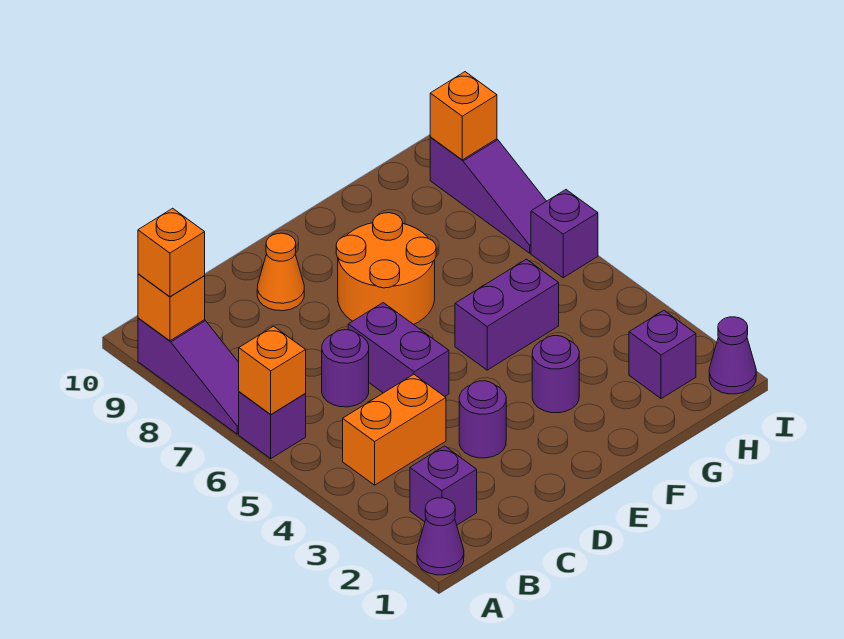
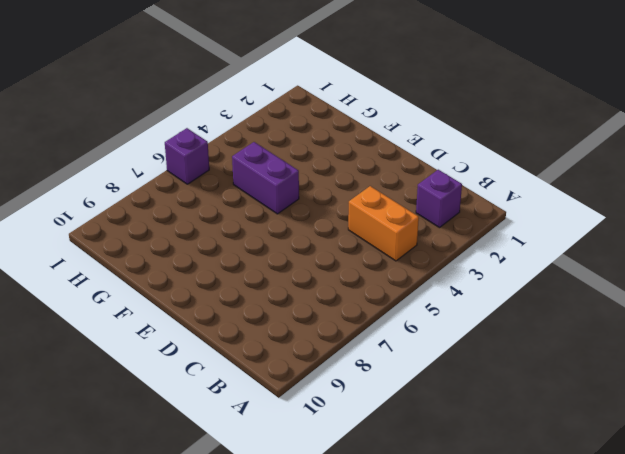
none -> purple cone A1 level 1
none -> purple brick A6 level 1
none -> purple slope A7:A9 level 1 top 9

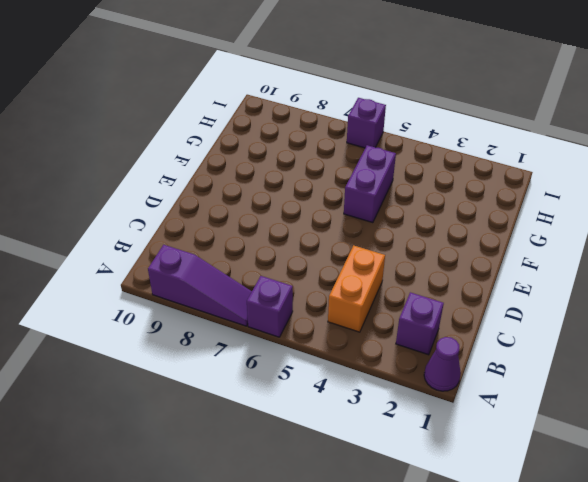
none -> purple round brick C6 level 1
none -> purple round brick D3 level 1
none -> purple brick D5:D6 level 1

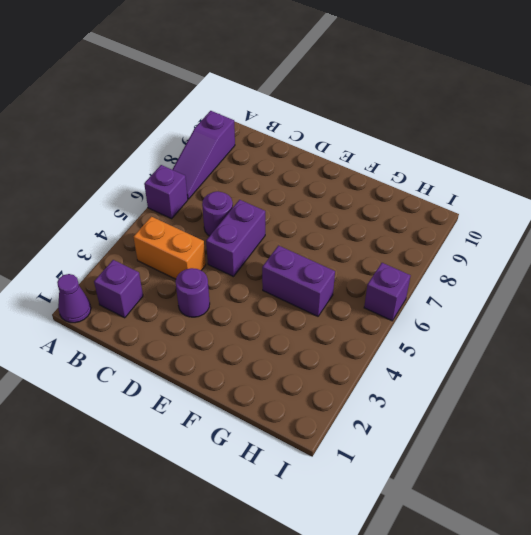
none -> orange cone D9 level 1
none -> orange round brick E7:F8 level 1
none -> purple round brick F3 level 1

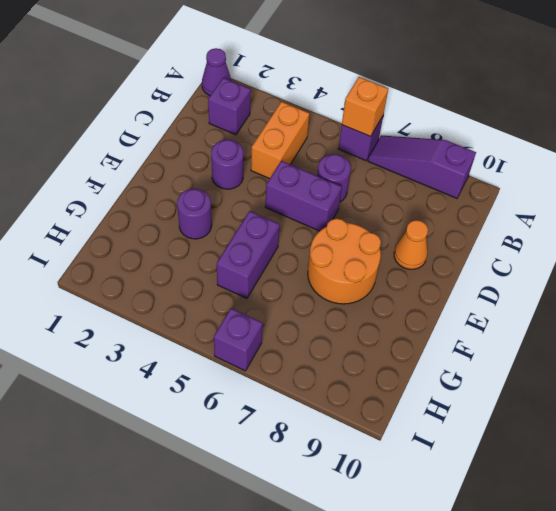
none -> purple brick H2 level 1
none -> purple cone I1 level 1
none -> purple slope I7:I9 level 1 top 9

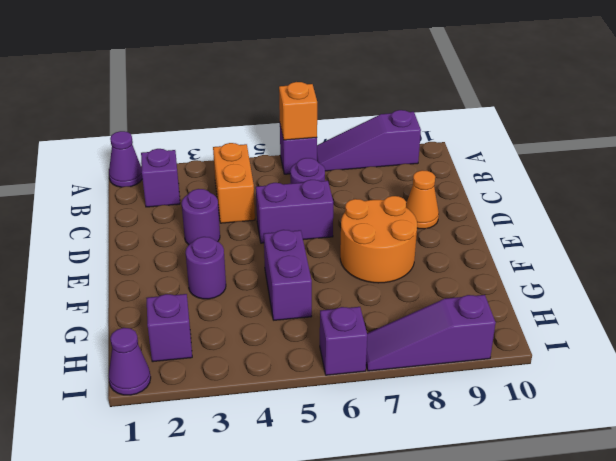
none -> orange brick A9 level 2
none -> orange brick I9 level 2
none -> orange brick A9 level 3

